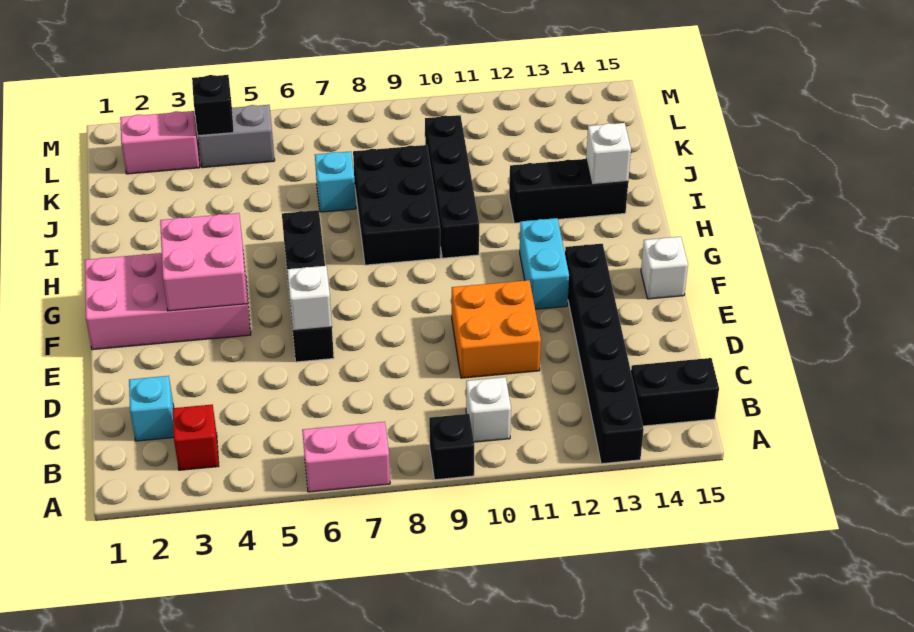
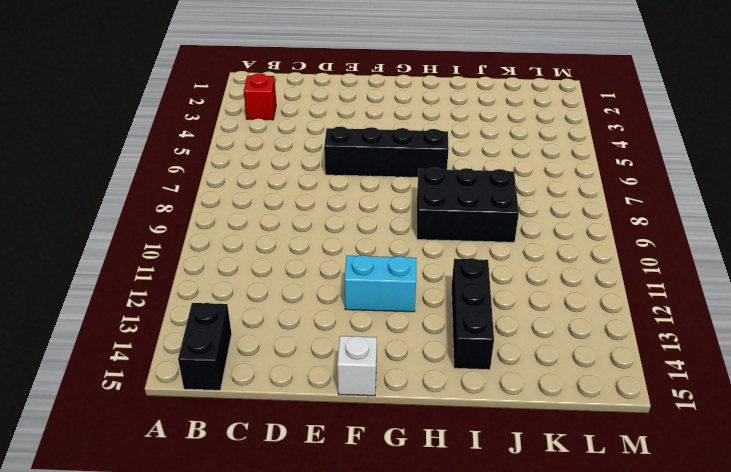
none -> pink brick A6:A7 level 1
none -> black brick A9 level 1
none -> black brick A13:F13 level 1

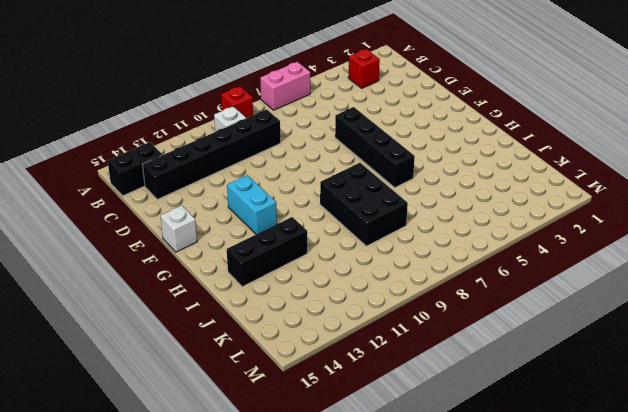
red brick A9 level 1 -> black brick A9 level 1
black brick C9:C14 level 1 -> black brick A13:F13 level 1
none -> cyan brick C2 level 1
none -> orange brick D10:E11 level 1
none -> pink brick F1:G4 level 1

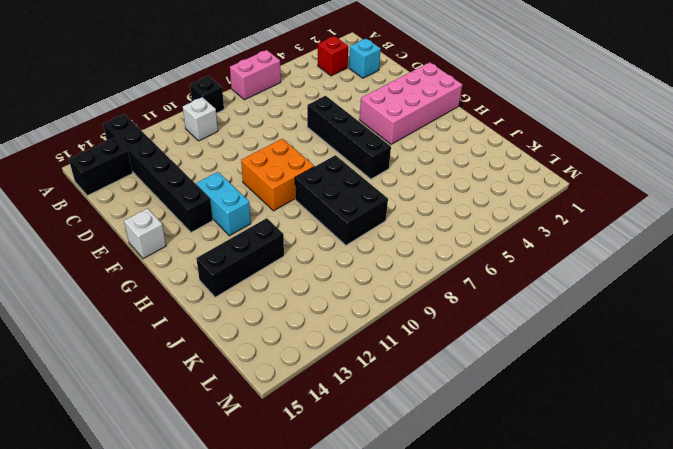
orange brick F9:G10 level 1 -> orange brick D10:E11 level 1
none -> black brick H10:K10 level 1
none -> cyan brick J7 level 1
none -> pink brick L2:L3 level 1

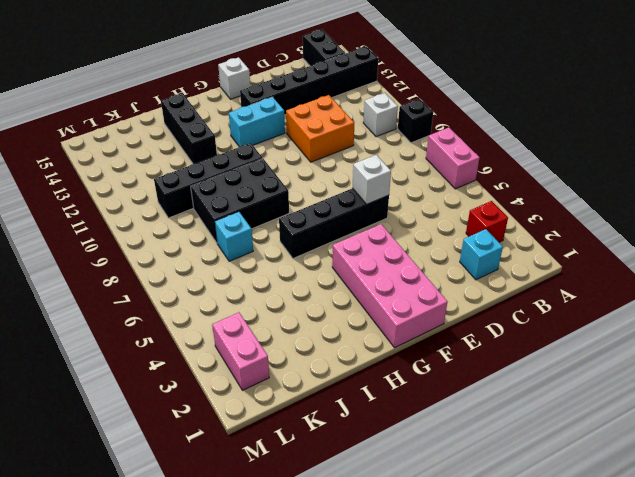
none -> grey brick L4:L5 level 1
none -> pink brick F3:G4 level 2
none -> white brick I14 level 2

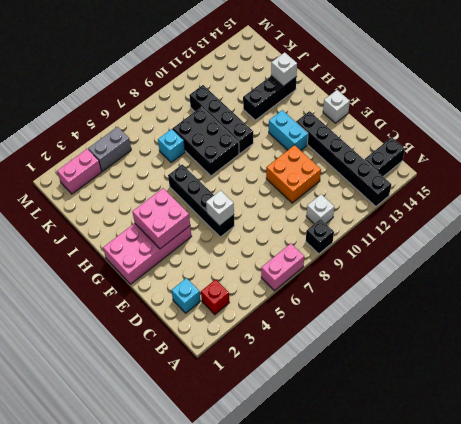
none -> black brick L4 level 2

